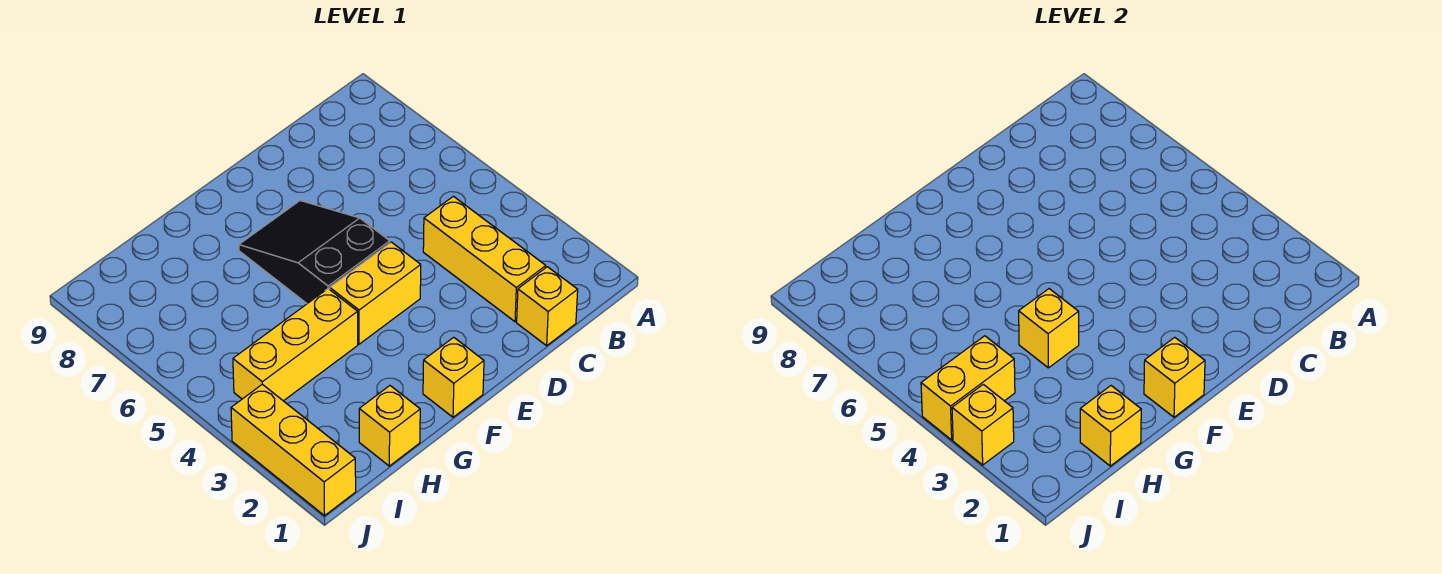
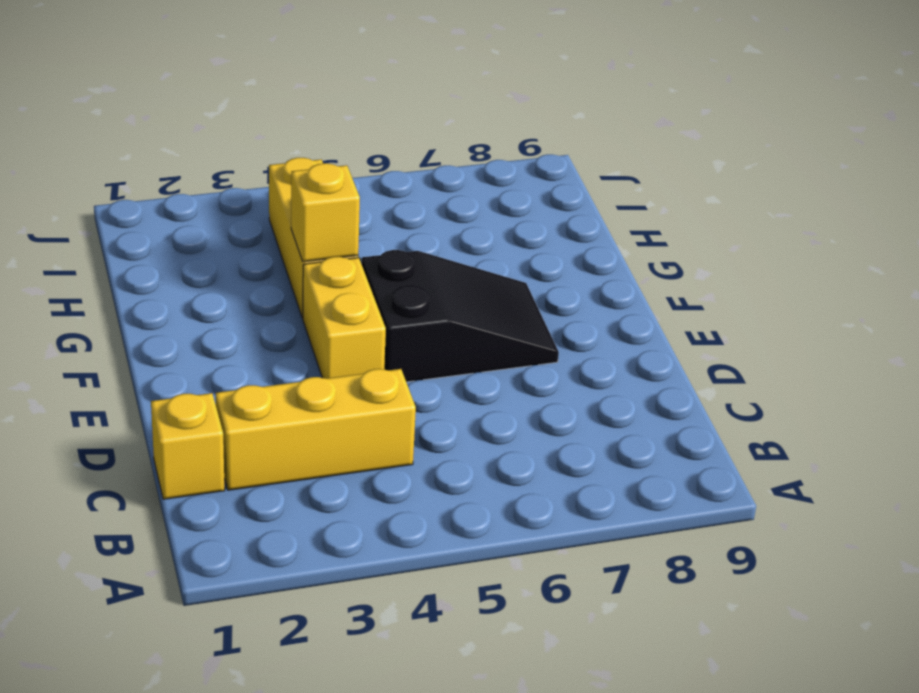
none -> yellow brick F1 level 1
none -> yellow brick H1 level 1
none -> yellow brick J1:J3 level 1

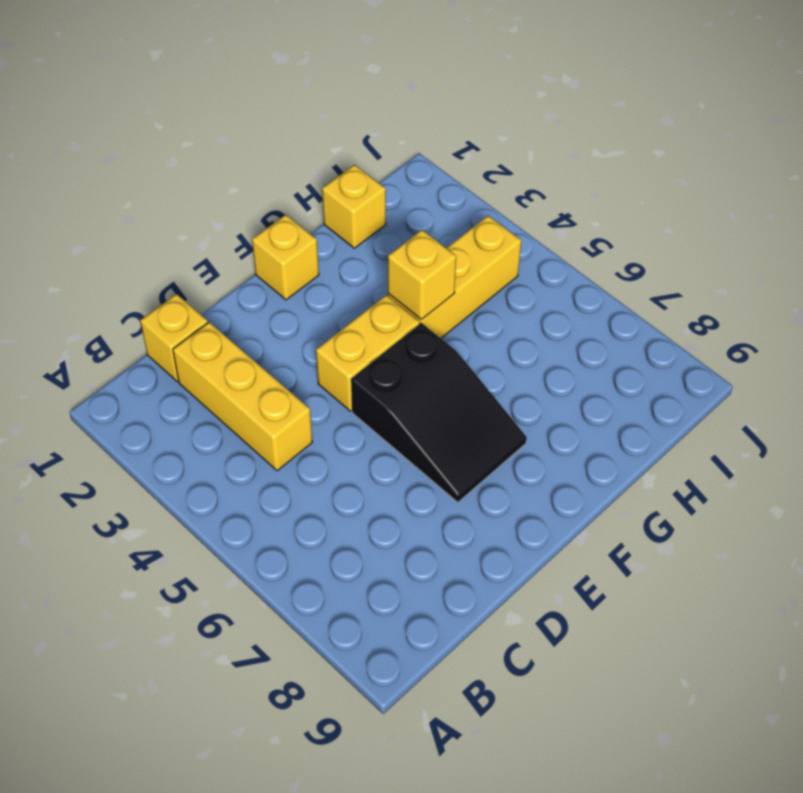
none -> yellow brick J1:J3 level 1
none -> yellow brick F1 level 2
none -> yellow brick H1 level 2

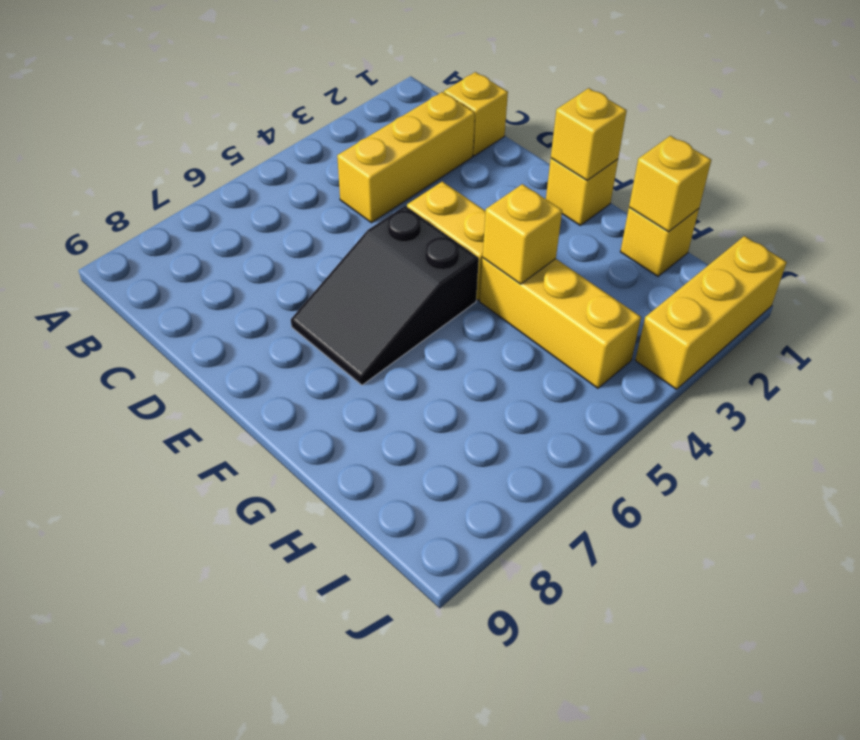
none -> yellow brick I4:J4 level 2
none -> yellow brick J3 level 2

